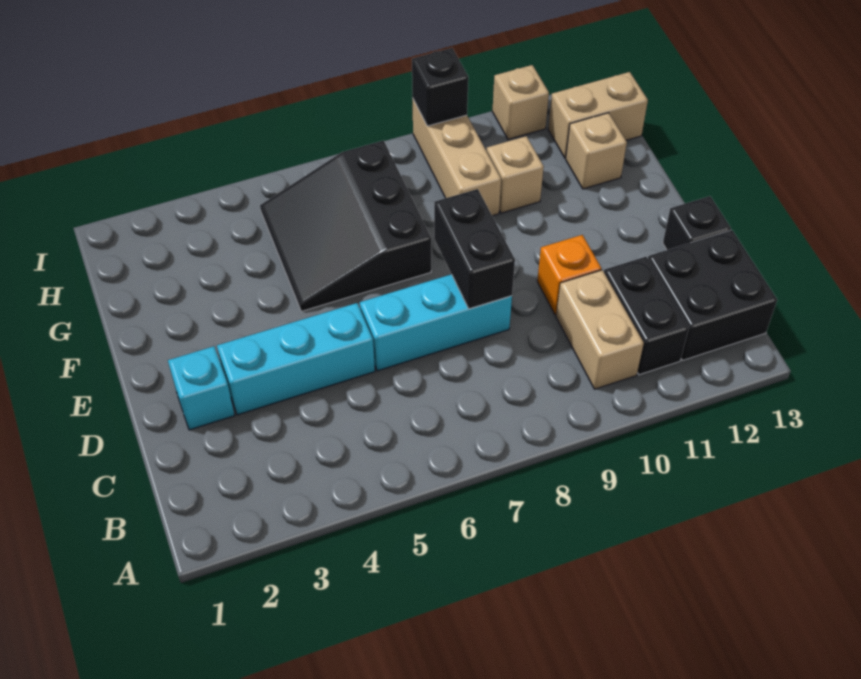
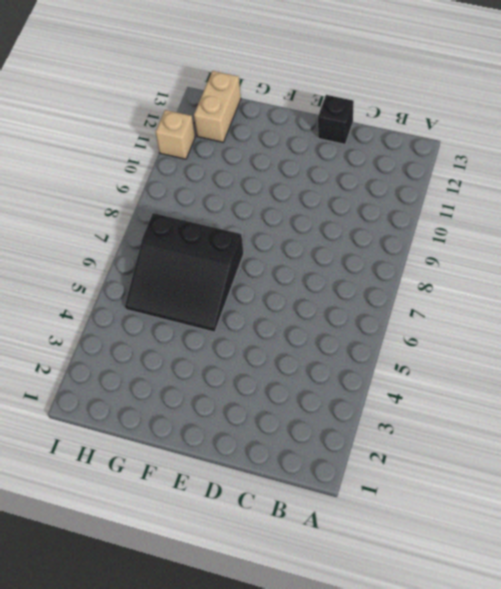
none -> tan brick B10:C10 level 1
none -> black brick B11:C11 level 1
none -> black brick B12:C13 level 1

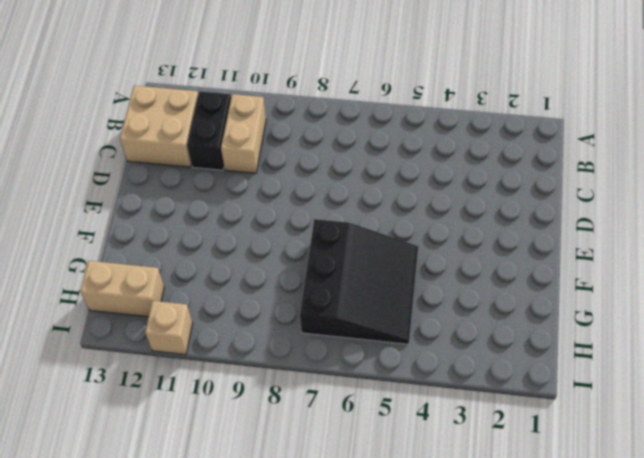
tan brick B12:C13 level 1 -> black brick B12:C13 level 1
none -> cyan brick D2 level 1
none -> cyan brick D3:D5 level 1
none -> cyan brick D6:D8 level 1

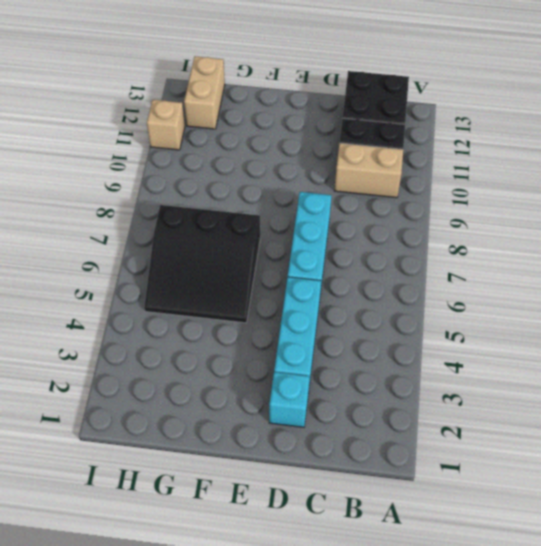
none -> orange brick D10 level 1
none -> black brick D13 level 1
none -> tan brick G9:I9 level 1

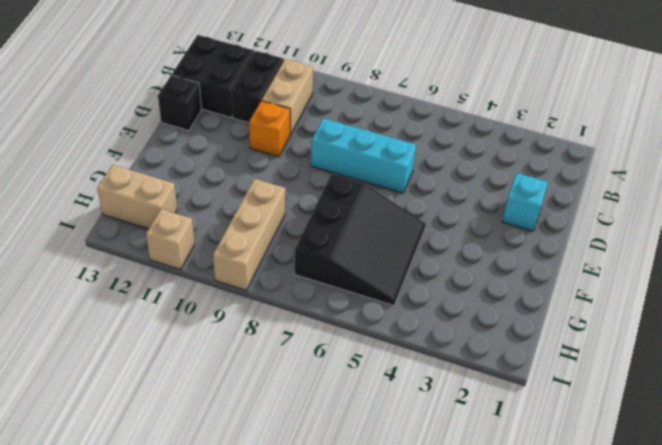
none -> cyan brick D3:D5 level 1
none -> tan brick G10 level 1
none -> tan brick G12 level 1

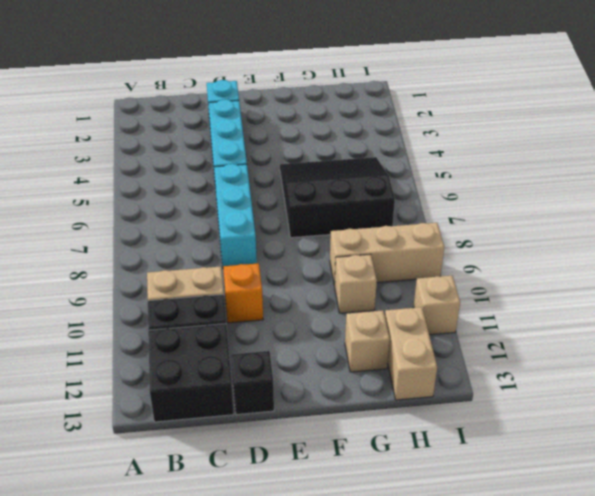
none -> black brick D8:E8 level 2
none -> black brick I9 level 2

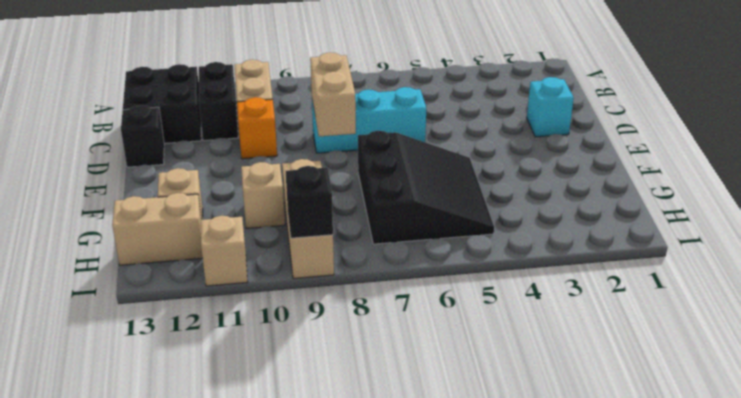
tan brick D8:E8 level 2 -> black brick D8:E8 level 2
none -> cyan brick D3:D5 level 1

